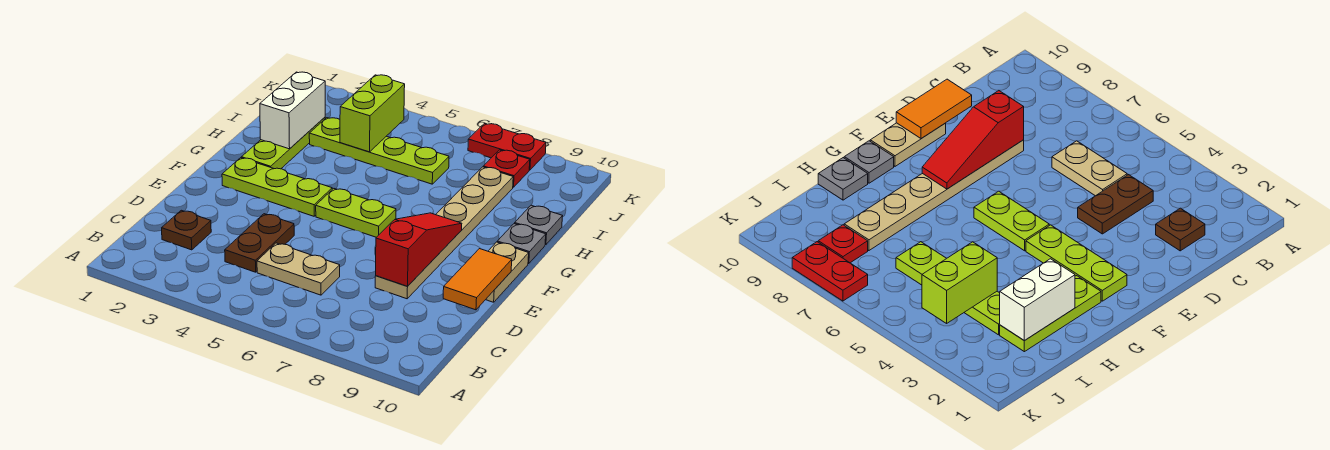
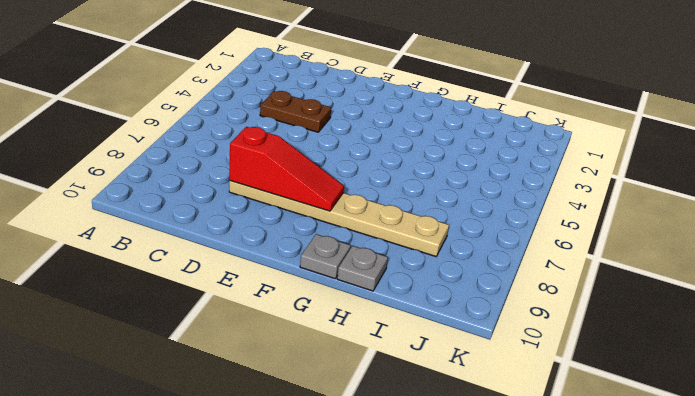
none -> brown plate C2 level 1
none -> tan plate C5:C6 level 1
none -> tan plate E10:F10 level 1

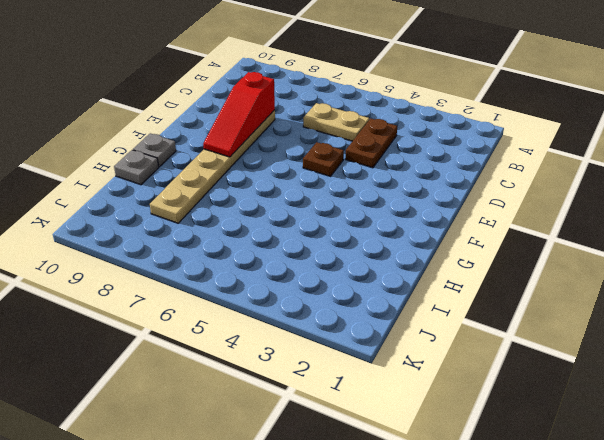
brown plate E5 level 1 -> brown plate C2 level 1
none -> tan plate E10:F10 level 1
none -> lime plate F2:F4 level 1
none -> lime plate F5:F6 level 1

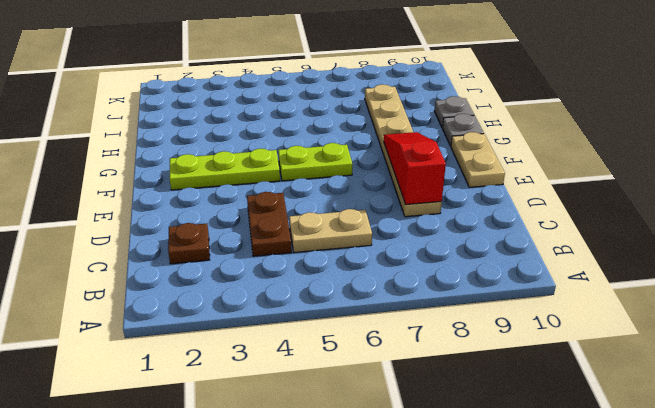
none -> lime plate G2:I2 level 1
none -> lime plate I3:I6 level 1
none -> red plate J8 level 1

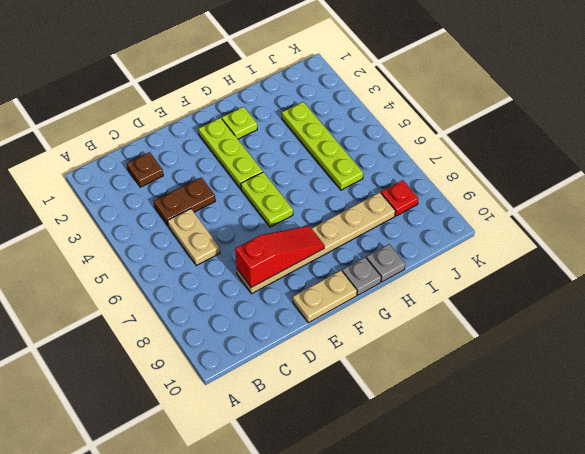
lime plate G2 level 1 -> lime plate G2:I2 level 1
none -> red plate K7:K8 level 1
none -> orange tile D10:E10 level 2
none -> white brick H2:I2 level 2

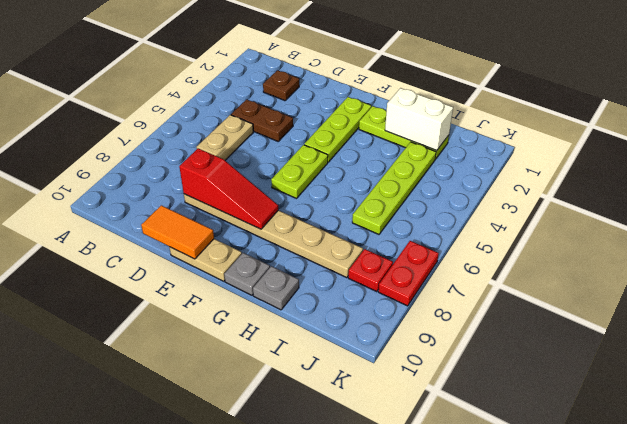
none -> lime brick I4:J4 level 2

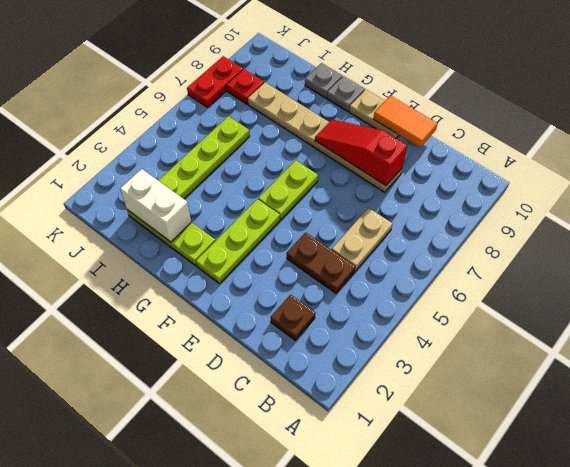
none -> lime brick I4:J4 level 2

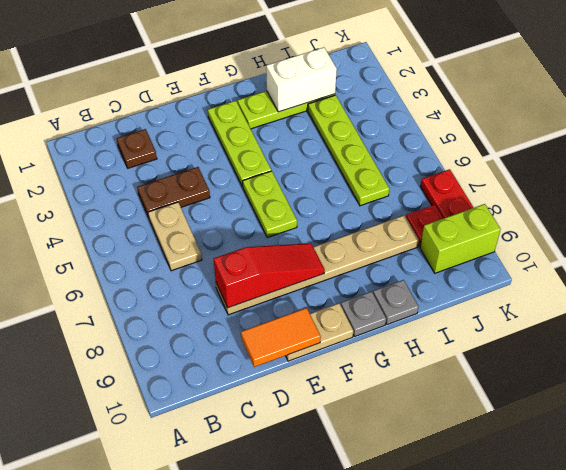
lime brick J9:K9 level 1 -> lime brick I4:J4 level 2

